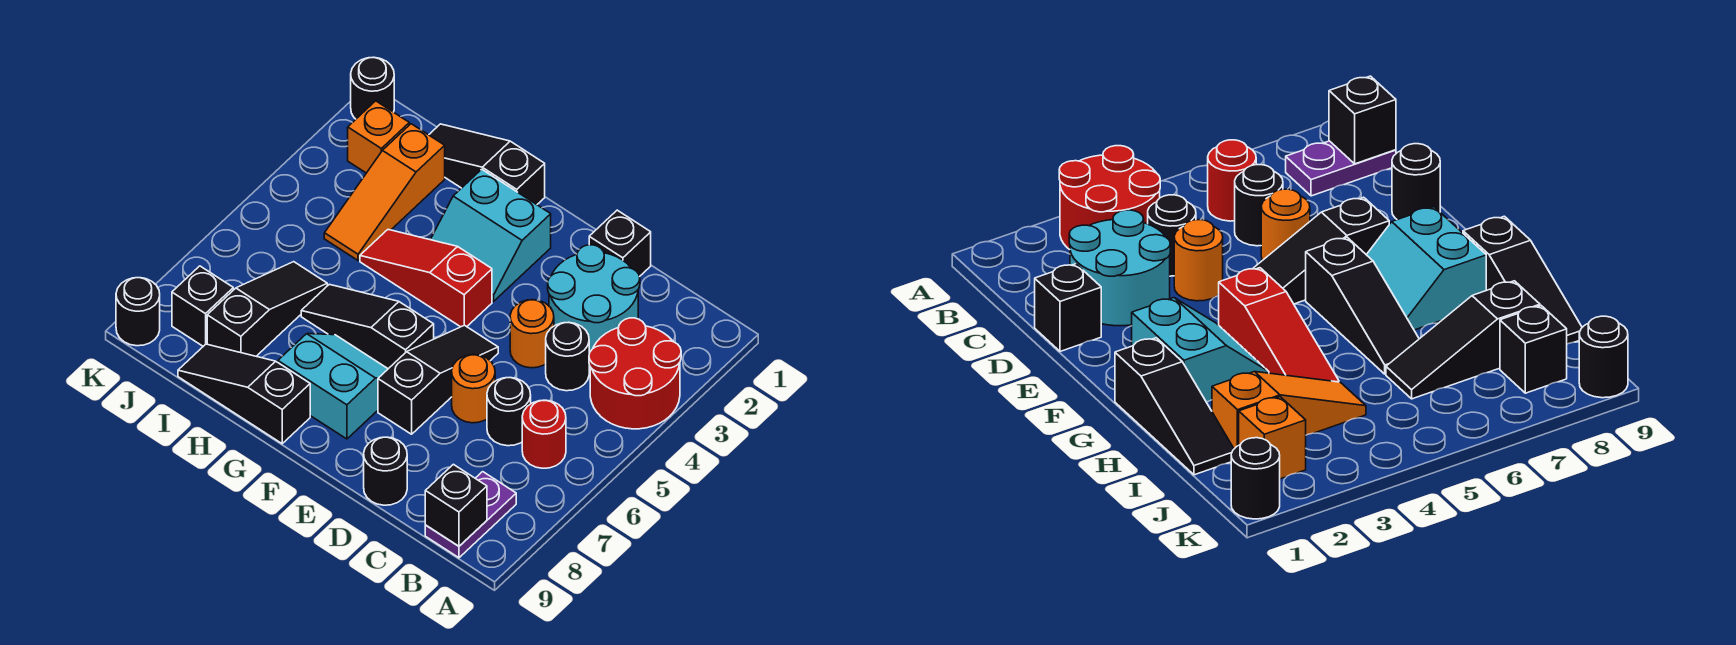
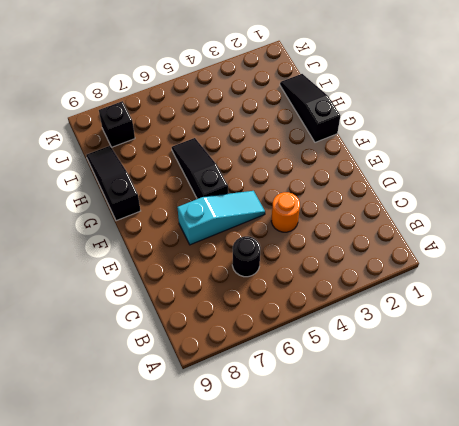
cyan slope E5:E7 level 1 top 7 -> black slope E5:E7 level 1 top 7
none -> red round brick A3:B4 level 1
none -> red round brick B6 level 1
none -> purple plate B8:B9 level 1

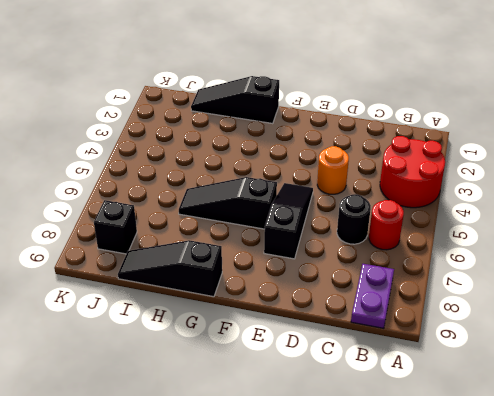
none -> cyan round brick C2:D3 level 1
none -> black round brick C4 level 1
none -> black brick D1 level 1

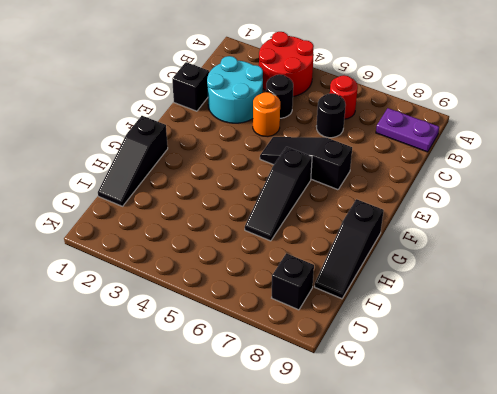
none -> orange round brick D6 level 1
none -> black round brick D9 level 1
none -> cyan slope F2:G3 level 1 top 2

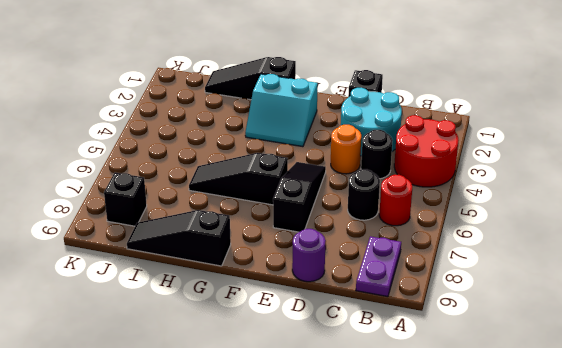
purple round brick D9 level 1 -> black round brick D9 level 1
none -> orange round brick D6 level 1
none -> red slope F4:H4 level 1 top F
none -> cyan slope F7:G8 level 1 top 8

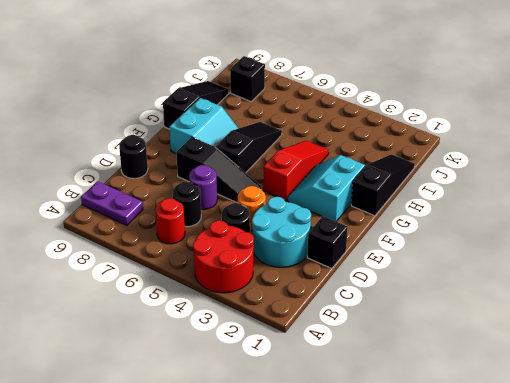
purple round brick D6 level 1 -> orange round brick D6 level 1
none -> orange slope I2:I4 level 1 top 2
none -> black slope I6:I8 level 1 top 8
none -> orange brick J2 level 1

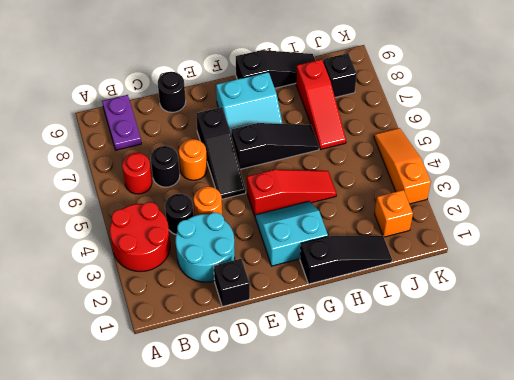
red slope I6:I8 level 1 top 8 -> black slope I6:I8 level 1 top 8
orange slope K3:K5 level 1 top 3 -> orange slope I2:I4 level 1 top 2
none -> black round brick K1 level 1
none -> black round brick K9 level 1
none -> black brick B9 level 2

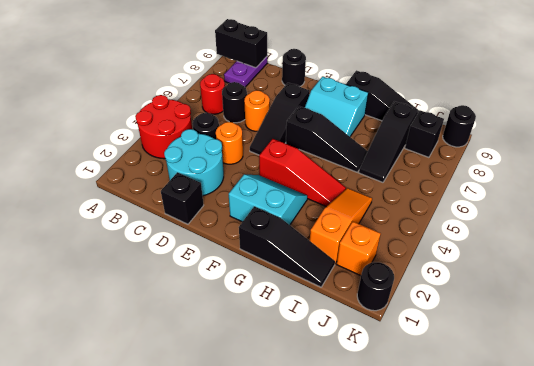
black brick A9:B9 level 2 -> black brick B9 level 2

